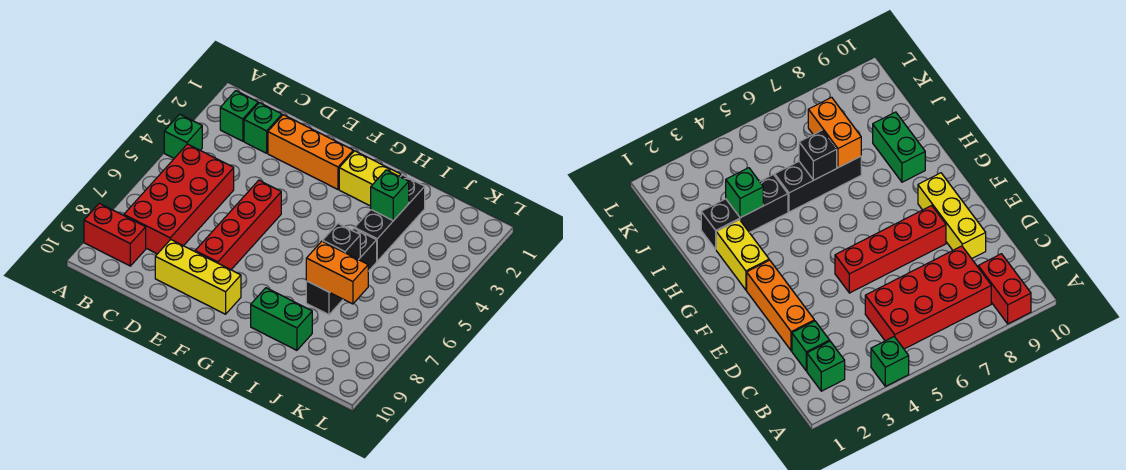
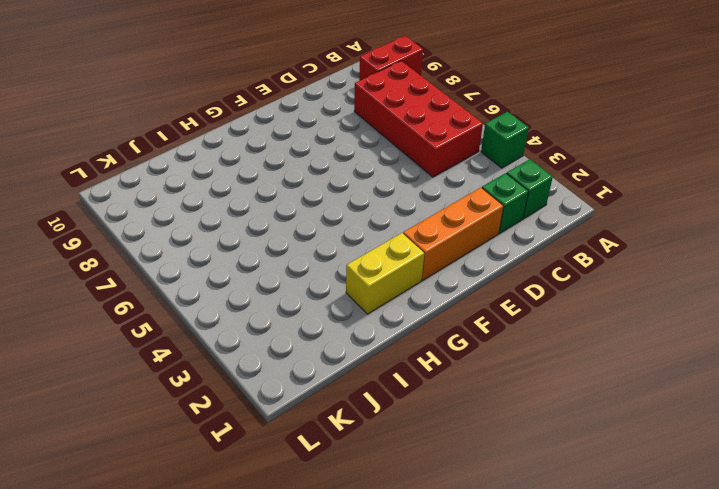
none -> yellow brick D9:F9 level 1
none -> red brick E5:E8 level 1
none -> green brick H9:I9 level 1

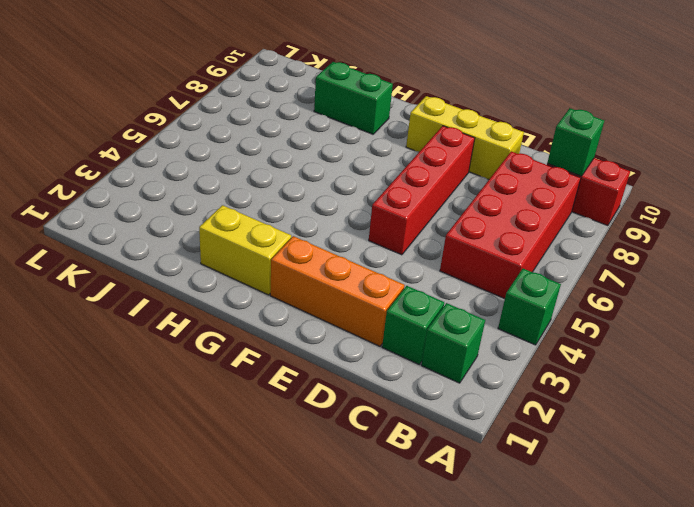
green brick B9 level 2 -> green brick I3 level 2
none -> black brick I2:I4 level 1
none -> black brick I5:I7 level 1
none -> black brick I6 level 2

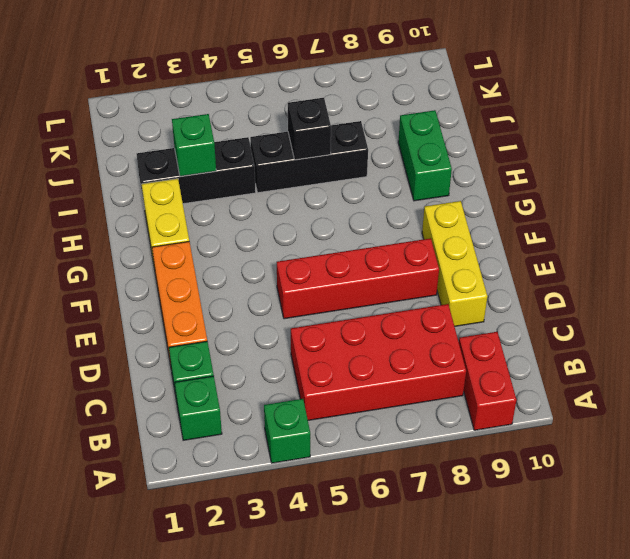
none -> orange brick I7:J7 level 2

